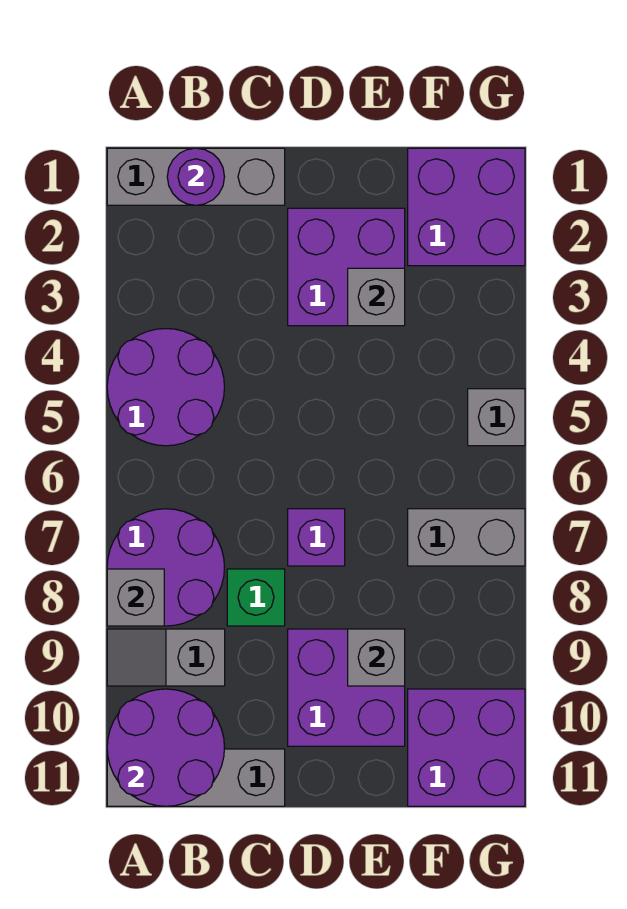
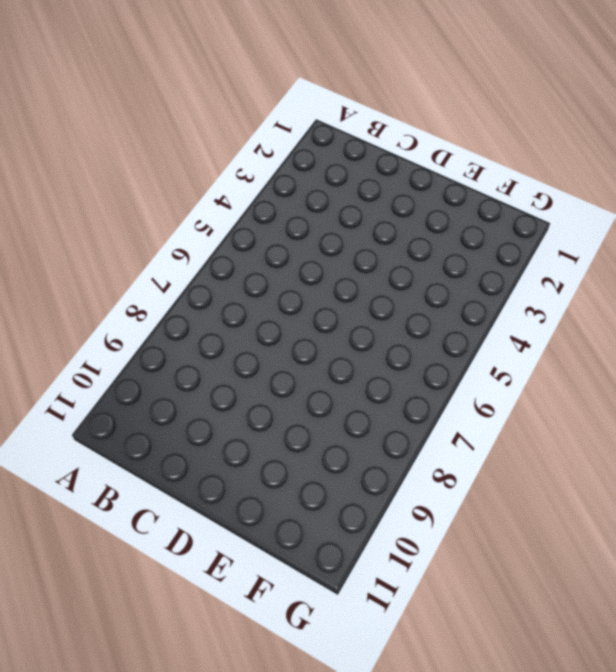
none -> grey brick A1:C1 level 1
none -> purple round brick A4:B5 level 1
none -> purple round brick A7:B8 level 1

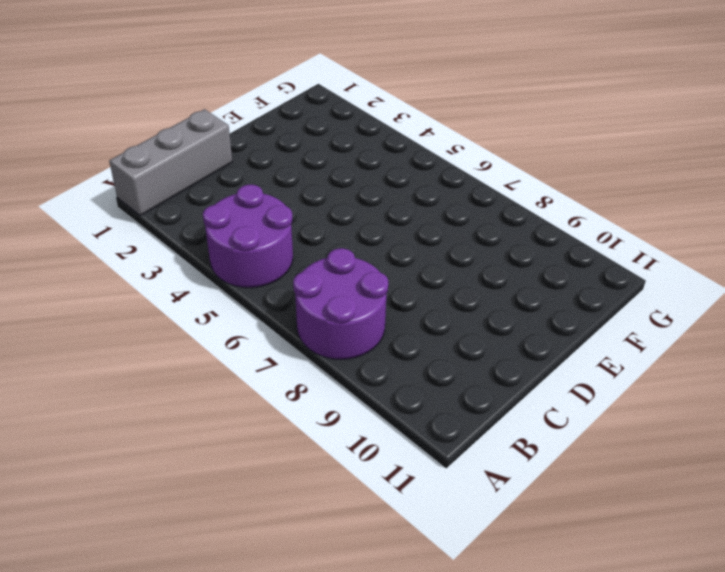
none -> grey slope A9:B9 level 1 top B
none -> grey brick A11:C11 level 1
none -> green brick C8 level 1

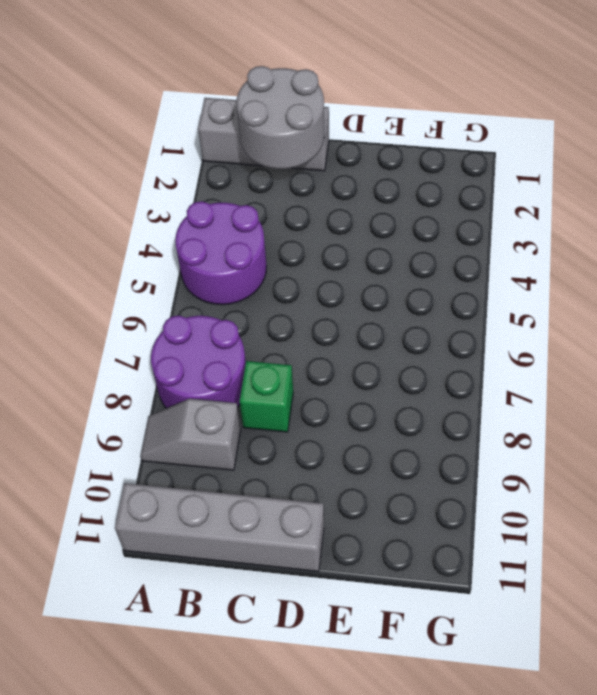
grey brick A11:D11 level 1 -> grey brick A11:C11 level 1
grey round brick B1:C2 level 2 -> purple round brick B1 level 2
none -> purple brick D2:E3 level 1
none -> purple brick D7 level 1
none -> purple brick D9:E10 level 1

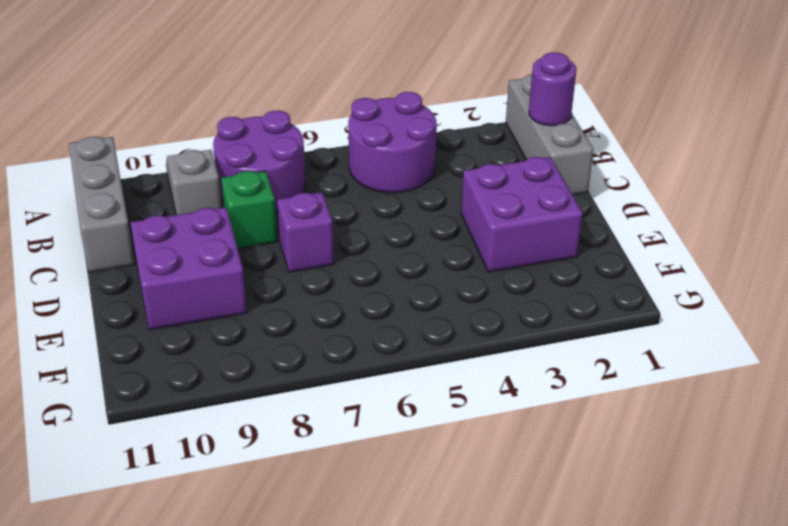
none -> purple brick F1:G2 level 1
none -> grey brick F7:G7 level 1
none -> purple brick F10:G11 level 1

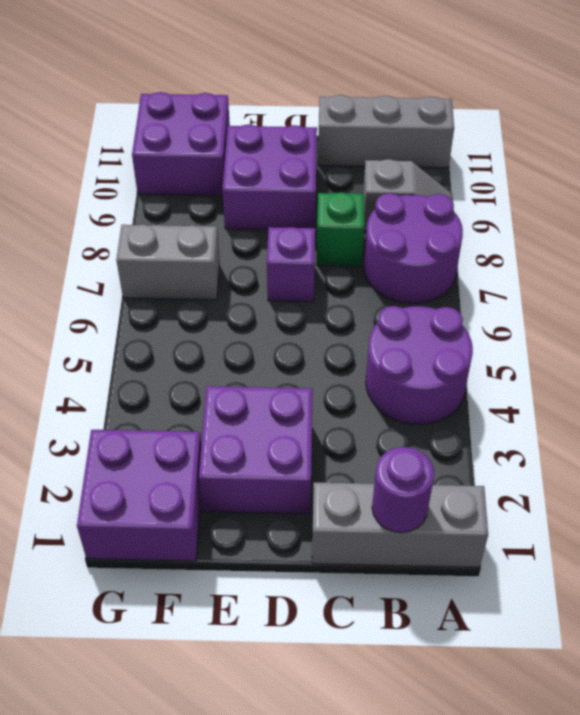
none -> grey brick G5 level 1
none -> grey brick A8 level 2
none -> purple round brick A10:B11 level 2

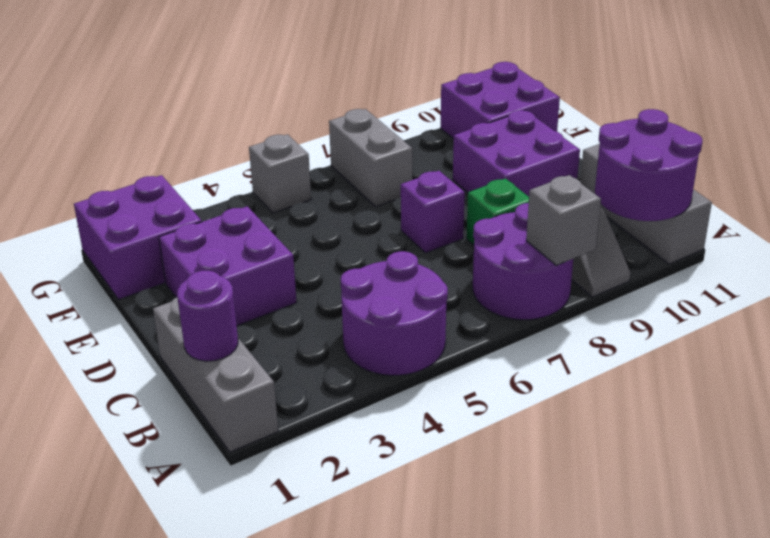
none -> grey brick E3 level 2
none -> grey brick E9 level 2

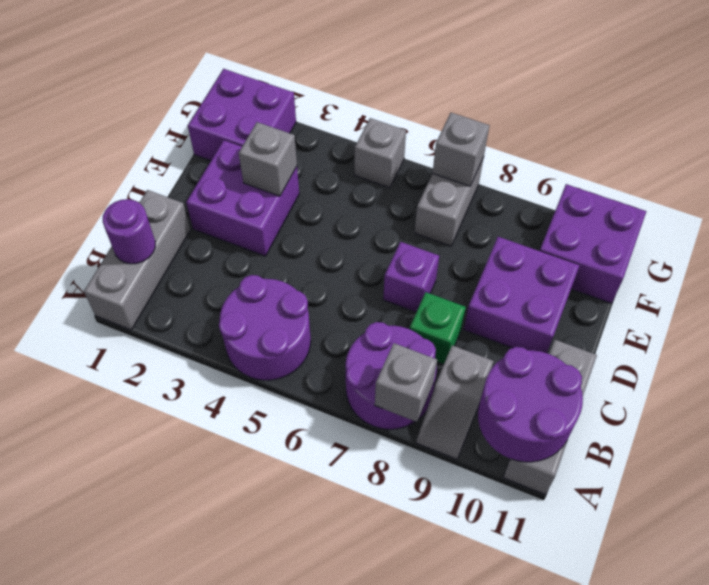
grey brick G7 level 2 -> grey brick E9 level 2

